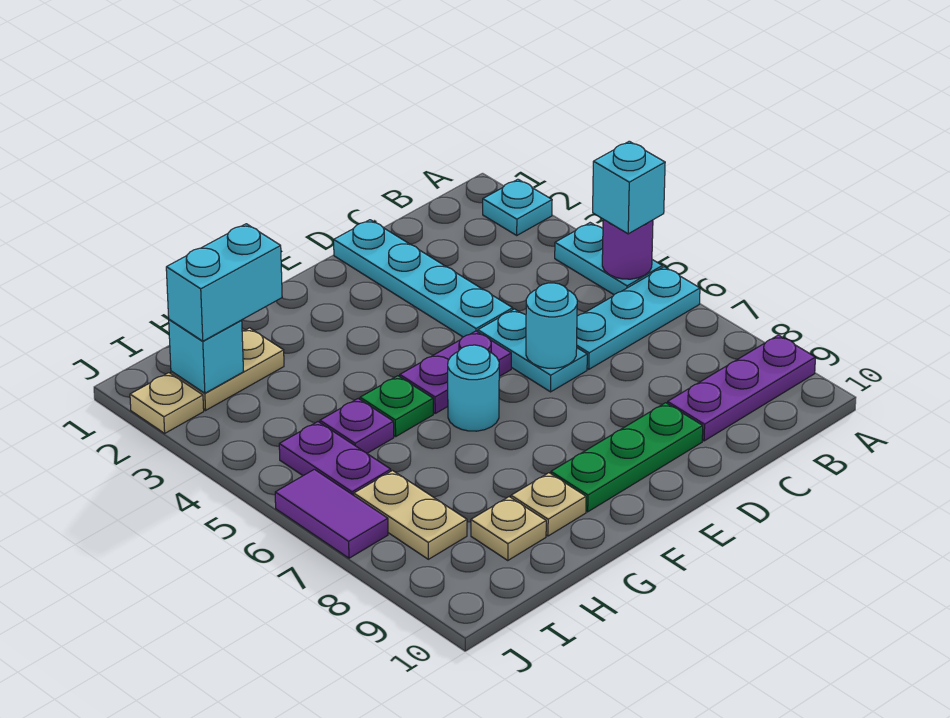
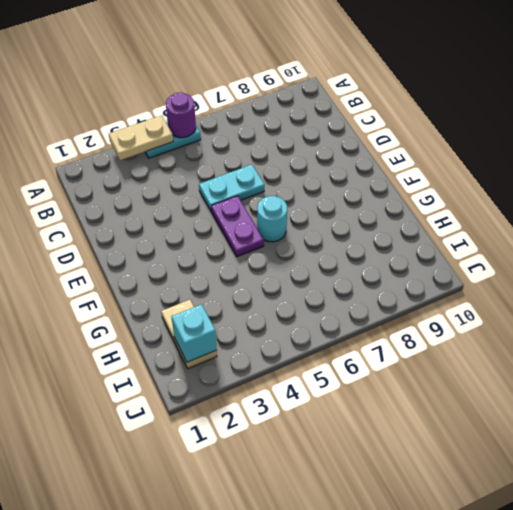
tan plate A3:A4 level 2 -> tan plate I7:I8 level 1
none -> cyan plate A2 level 1
none -> cyan plate A6:C6 level 1
none -> purple plate A9:C9 level 1

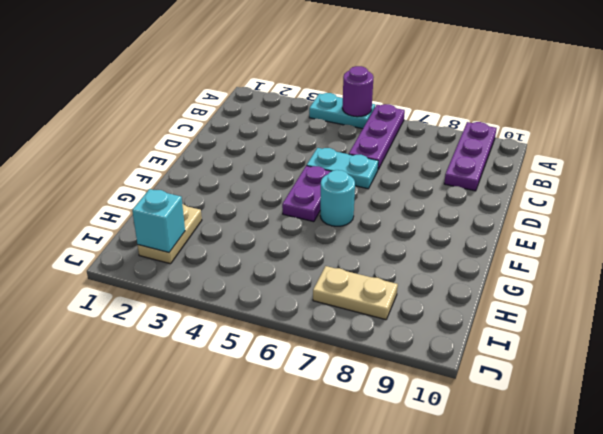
purple plate A6:C6 level 1 -> cyan plate A6:C6 level 1
none -> cyan plate A2 level 1
none -> cyan plate D1:D4 level 1
none -> green plate D9:F9 level 1

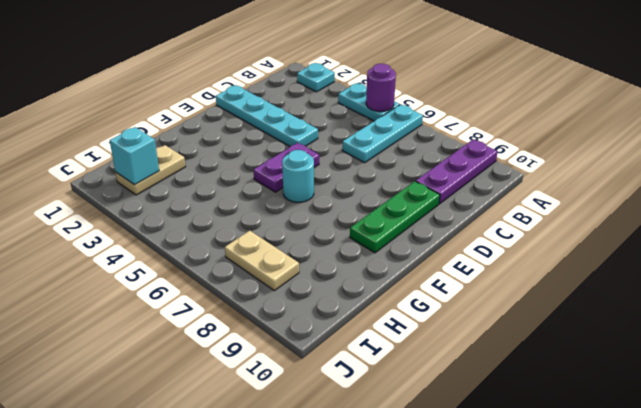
none -> cyan plate D5:D6 level 1
none -> green plate G5 level 1
none -> tan plate G9 level 1

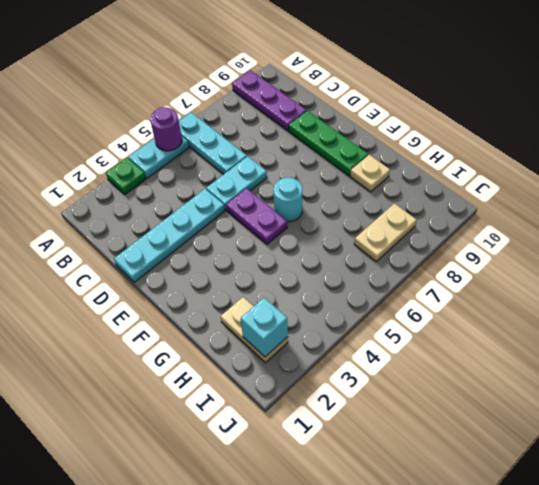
green plate A3 level 1 -> green plate G5 level 1
none -> cyan plate A2 level 1
none -> purple plate H5 level 1
none -> tan plate H9 level 1

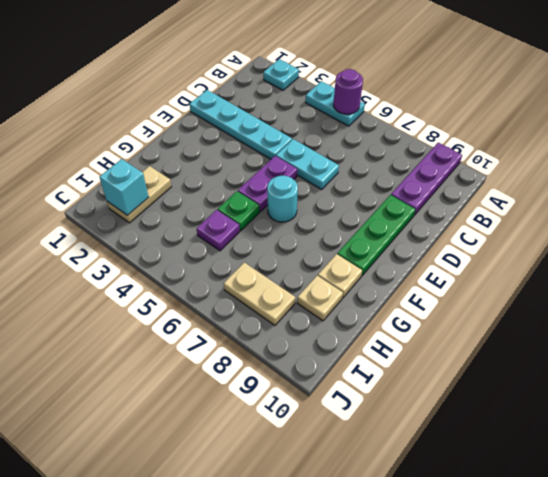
none -> cyan plate A6:C6 level 1
none -> purple plate I5:I6 level 1
none -> tan plate J2 level 1

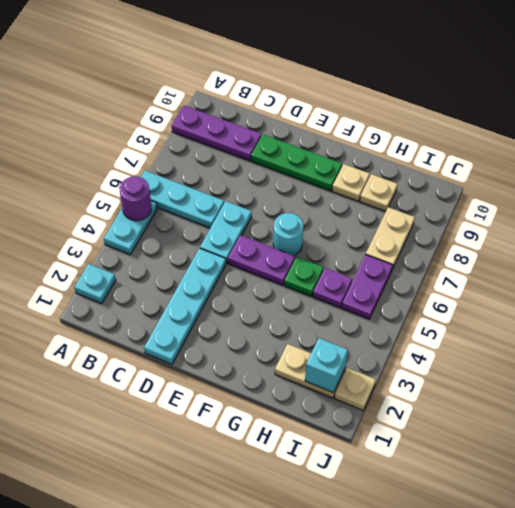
none -> purple tile J6:J7 level 1
none -> cyan round brick D6 level 2
none -> cyan brick A5 level 3

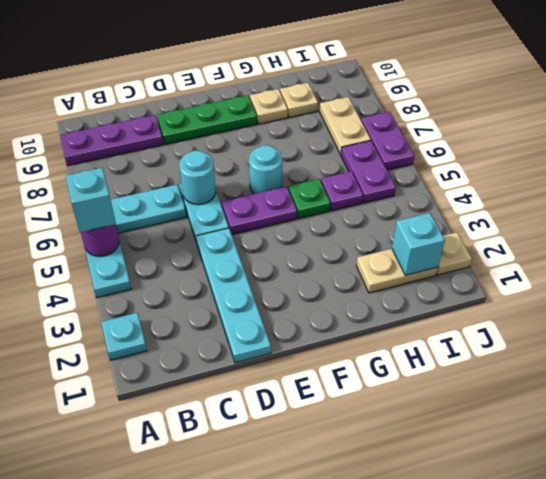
purple plate J6:J7 level 1 -> purple tile J6:J7 level 1
none -> cyan brick H2:I2 level 3

